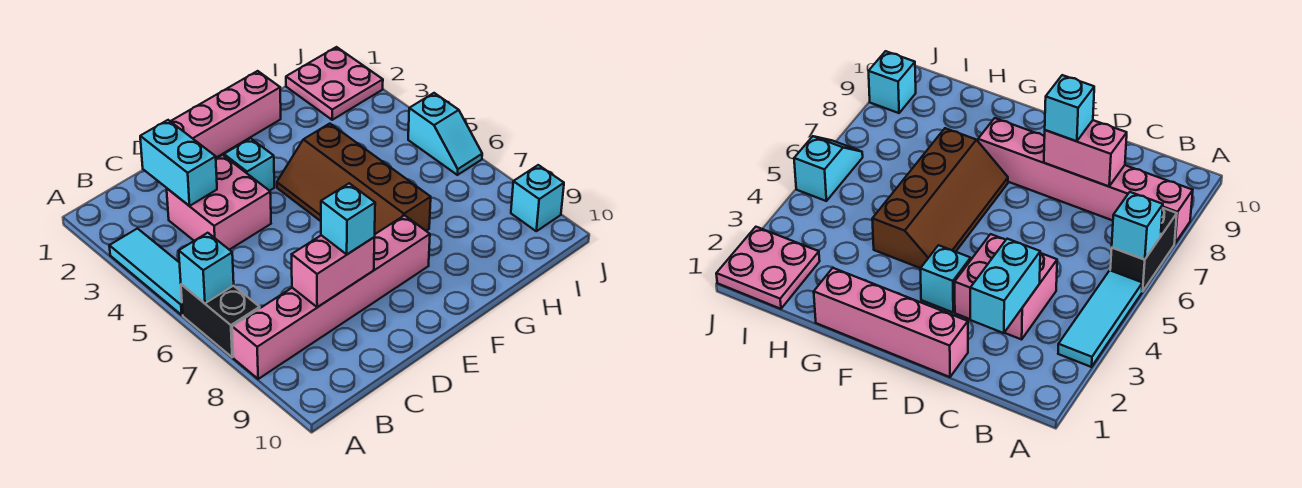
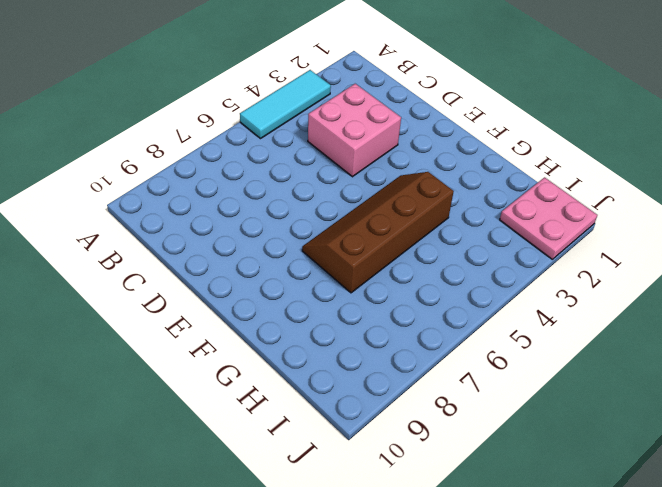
none -> black brick A6:A7 level 1
none -> pink brick A8:F8 level 1
none -> pink brick D1:G1 level 1

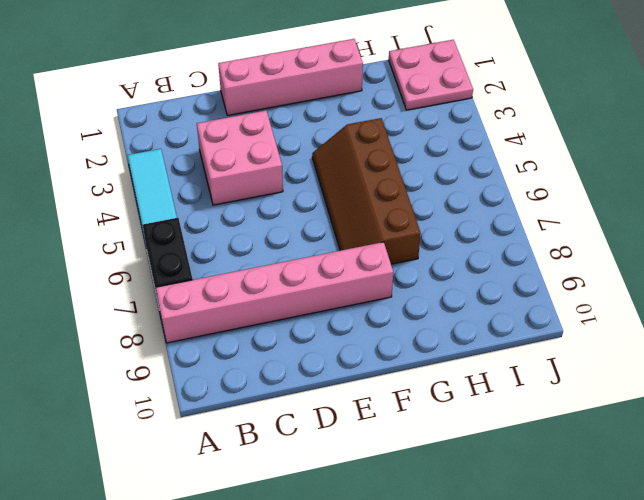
none -> cyan brick E3 level 1
none -> cyan slope J5:J6 level 1 top 5
none -> cyan brick J9 level 1

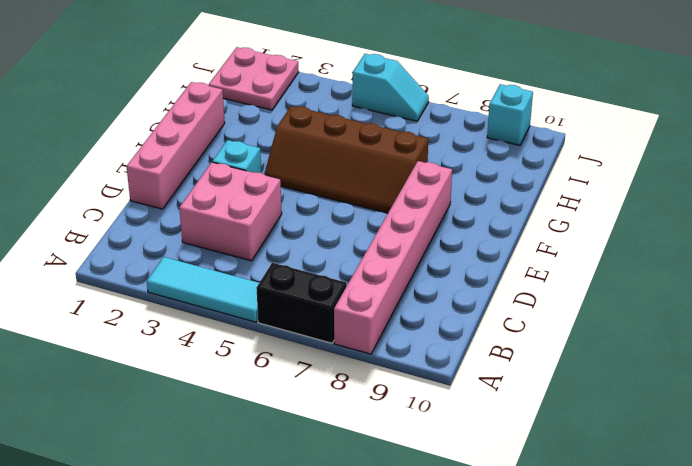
none -> cyan brick A6 level 2
none -> cyan brick C2:C3 level 2
none -> pink brick C8:D8 level 2

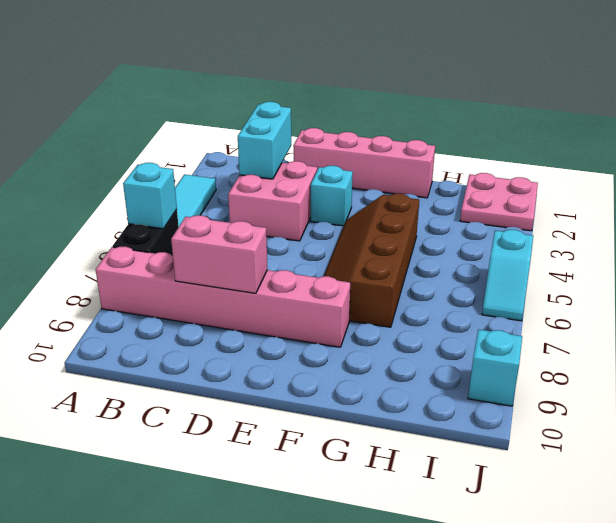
none -> cyan brick D8 level 3

